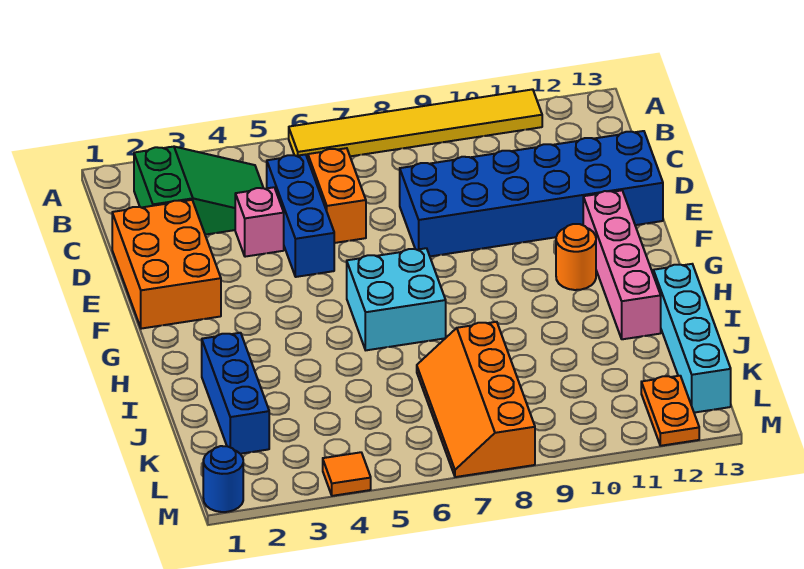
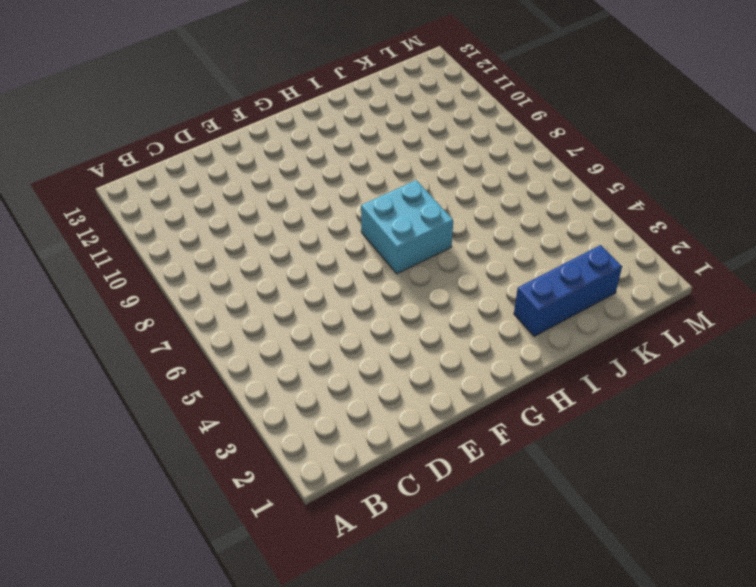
none -> yellow tile A6:A11 level 1
none -> green slope B2:C4 level 1 top 2
none -> blue brick C5:E5 level 1

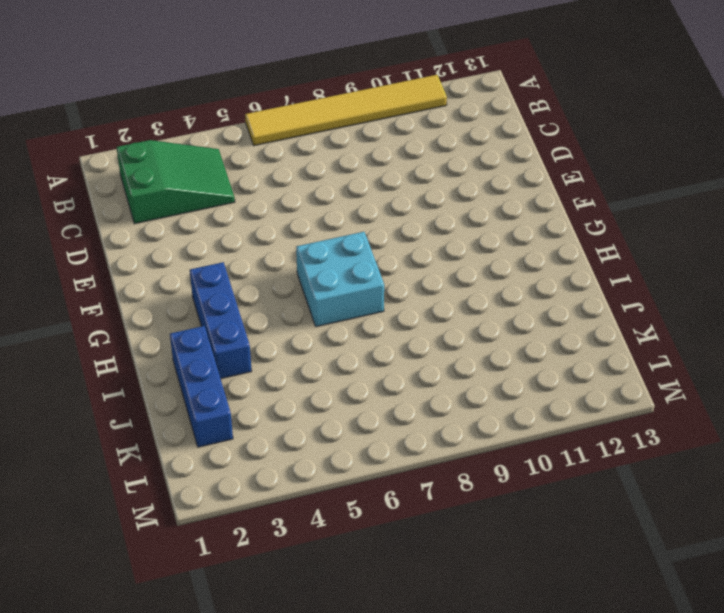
blue brick G3:I3 level 1 -> blue brick C5:E5 level 1
none -> orange brick C6:D6 level 1
none -> orange brick D1:F2 level 1
none -> pink brick D4 level 1

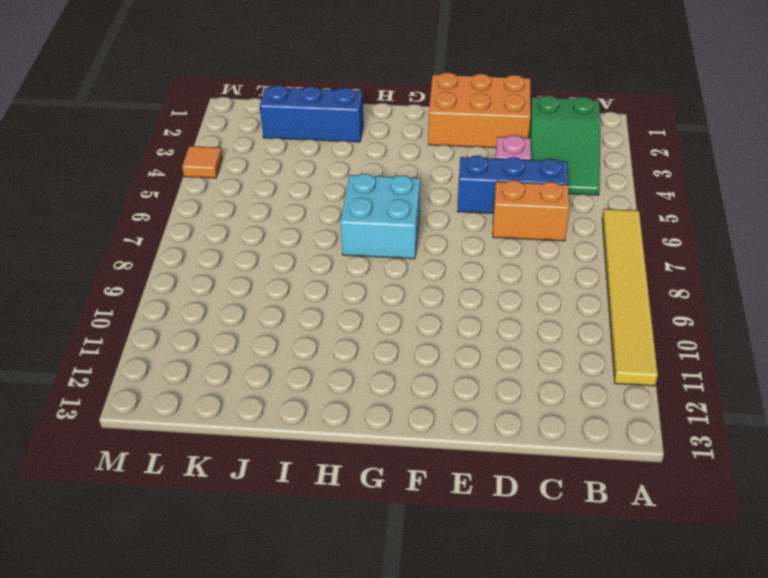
none -> blue brick D8:E13 level 1
none -> pink brick F12:I12 level 1
none -> orange round brick G11 level 1

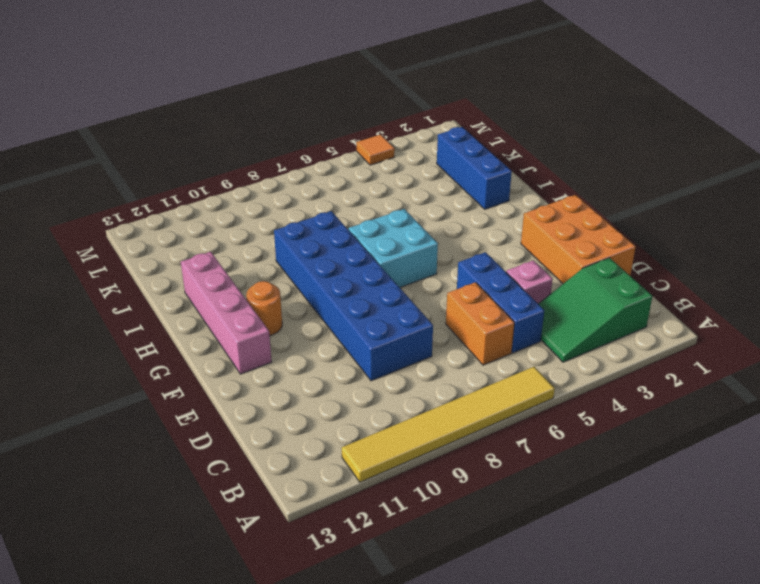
blue brick D8:I9 level 1 -> blue brick D8:E13 level 1
none -> cyan brick I13:L13 level 1
none -> orange slope J7:M8 level 1 top 8
none -> orange plate L12:M12 level 1

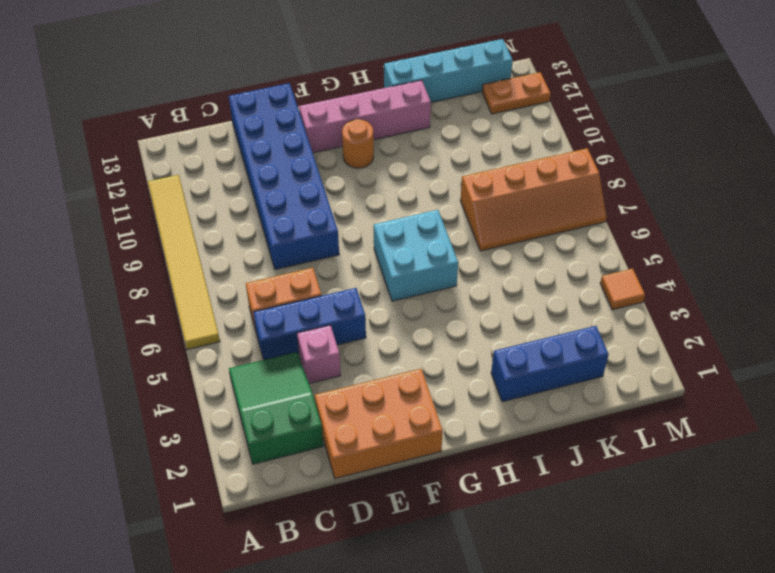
none -> blue round brick M1 level 1

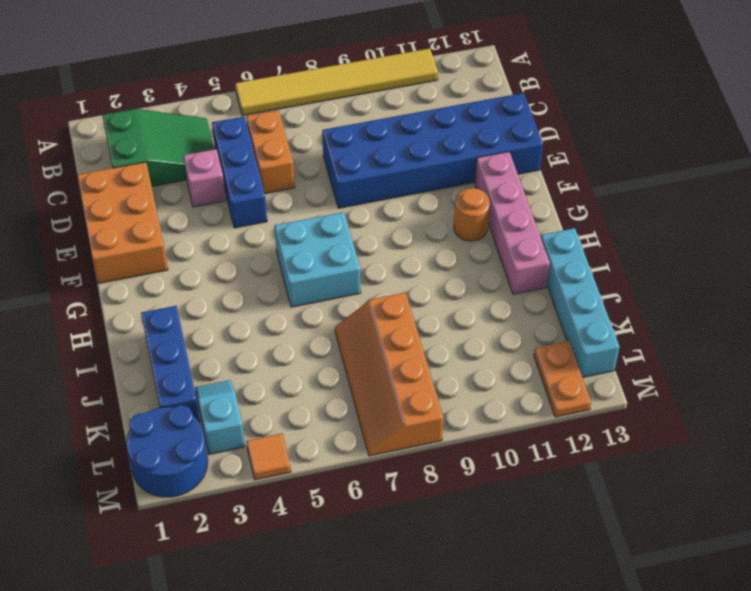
cyan slope K3:L3 level 1 top L -> none
blue round brick L1:M2 level 1 -> blue round brick M1 level 1

